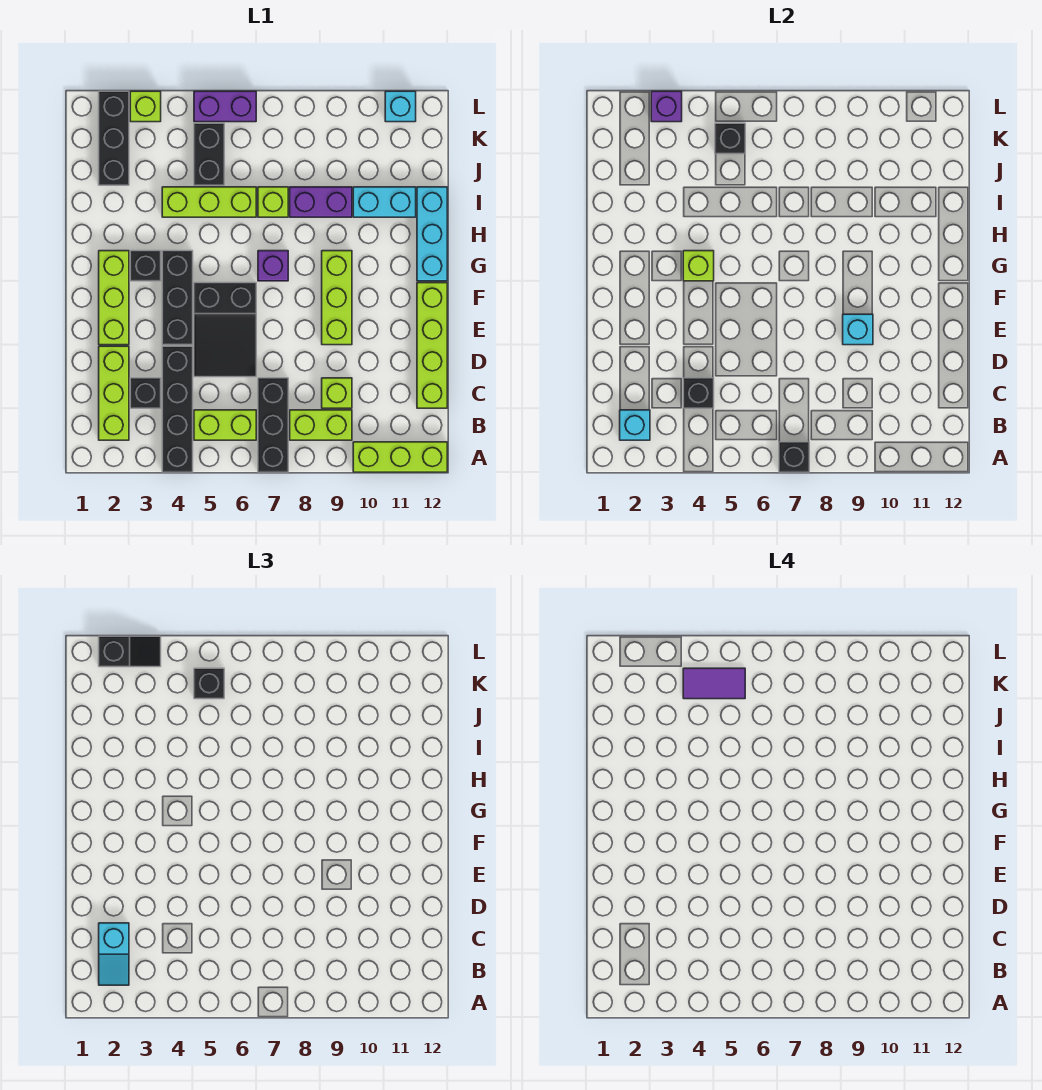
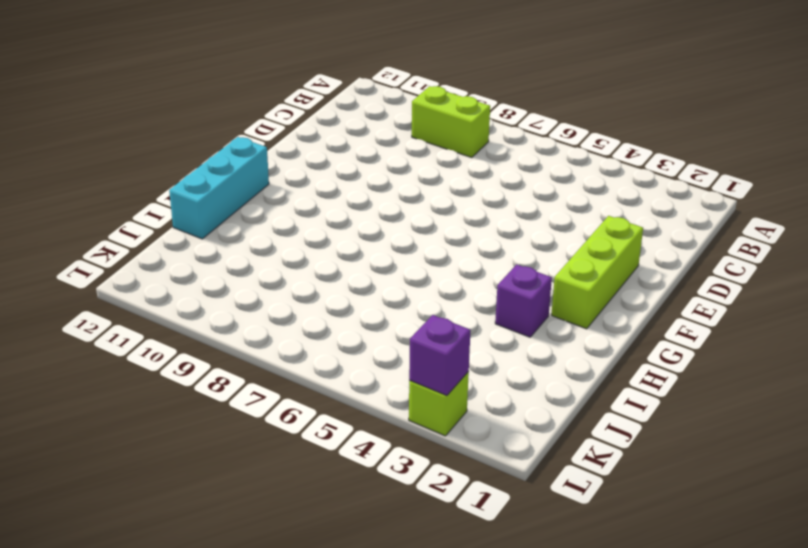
purple brick H3 level 1 -> purple brick G7 level 1
none -> black brick A4:D4 level 1
none -> black brick A7:C7 level 1
none -> lime brick A10:A12 level 1
none -> lime brick B2:D2 level 1

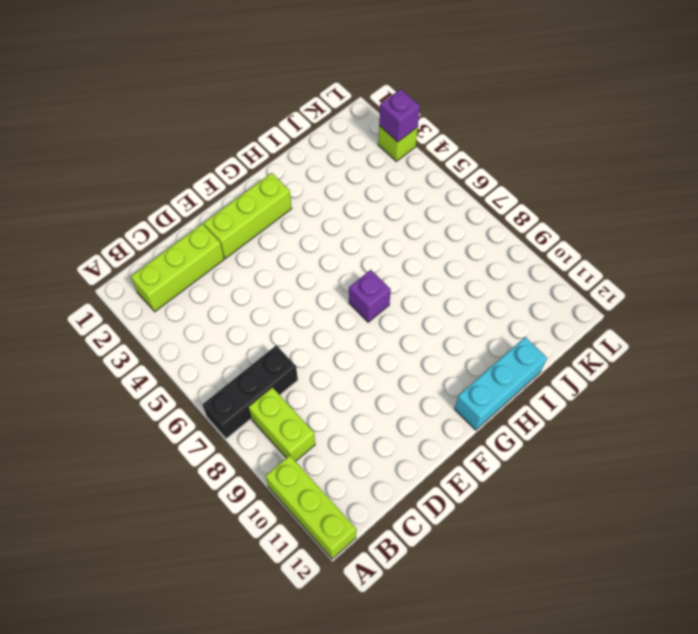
none -> black brick A4:D4 level 1
none -> lime brick B5:B6 level 1
none -> black brick C3 level 1
none -> lime brick C9 level 1

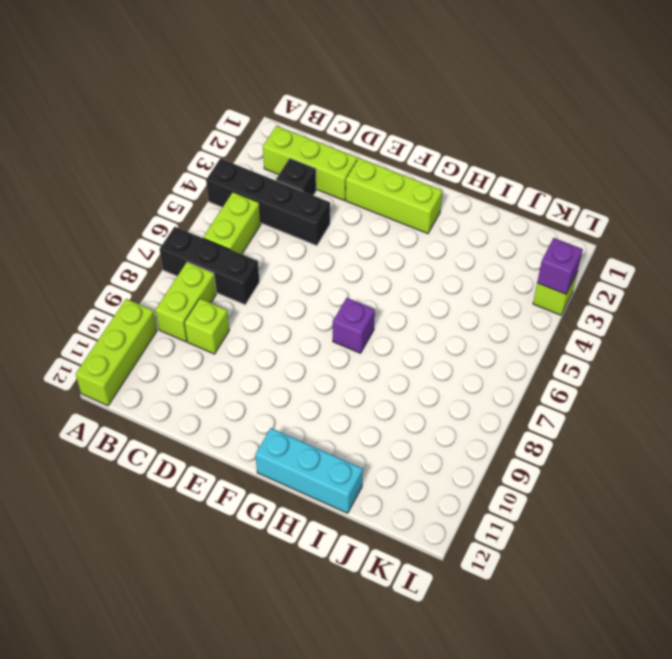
none -> lime brick C12:F12 level 1
none -> black slope D5:F6 level 1 top F
none -> black brick E4:G4 level 1
none -> lime brick E9:G9 level 1

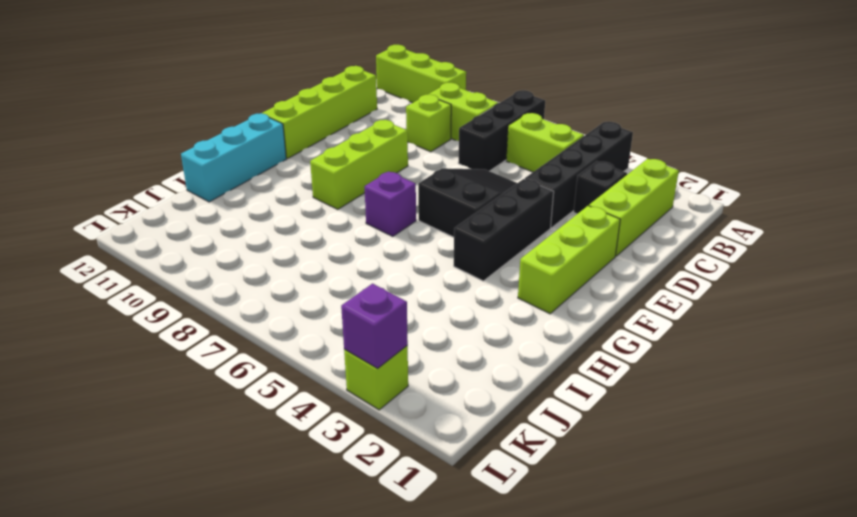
none -> black brick G3 level 1
none -> lime brick I4:I6 level 1
none -> lime brick I7 level 1
none -> purple brick I8:I9 level 1

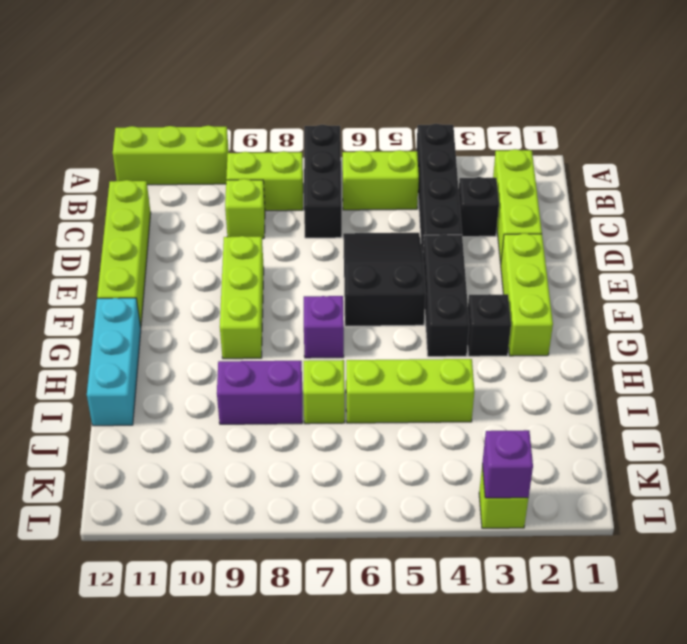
none -> cyan brick I10:I11 level 1
none -> black brick J2:L2 level 1
none -> black brick J5:K5 level 1
none -> purple brick L5:L6 level 1

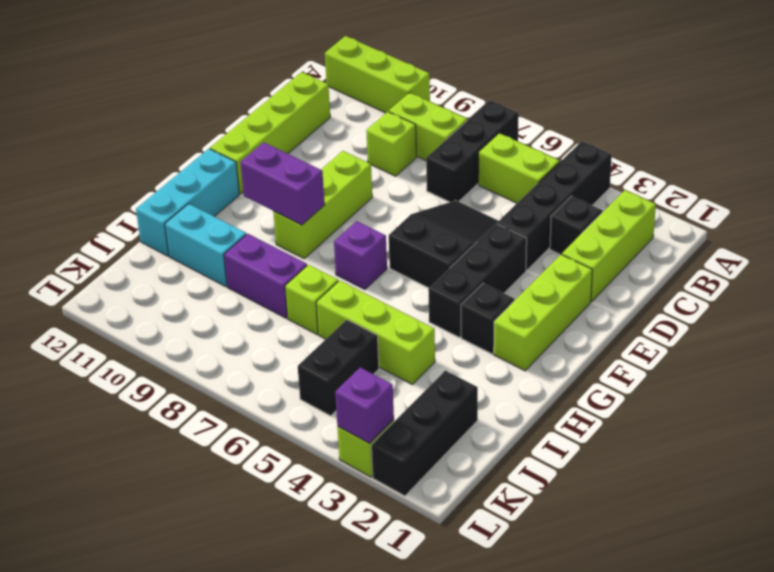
purple brick G9:G10 level 2 -> purple brick L5:L6 level 1
none -> cyan brick L11 level 1
none -> black brick A7 level 2
none -> cyan brick B2 level 2
none -> black brick C4 level 2

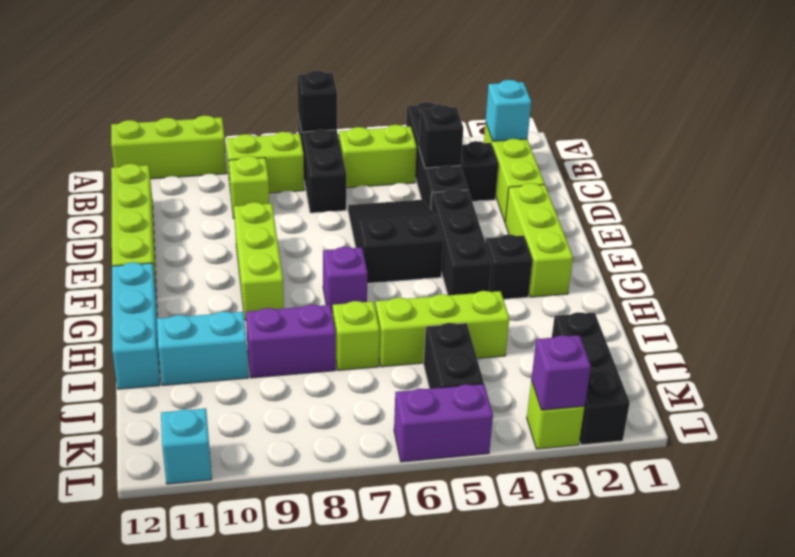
none -> cyan brick E9 level 2
none -> lime brick G4 level 2
none -> black brick K5 level 2
none -> cyan slope B2:C2 level 3 top C

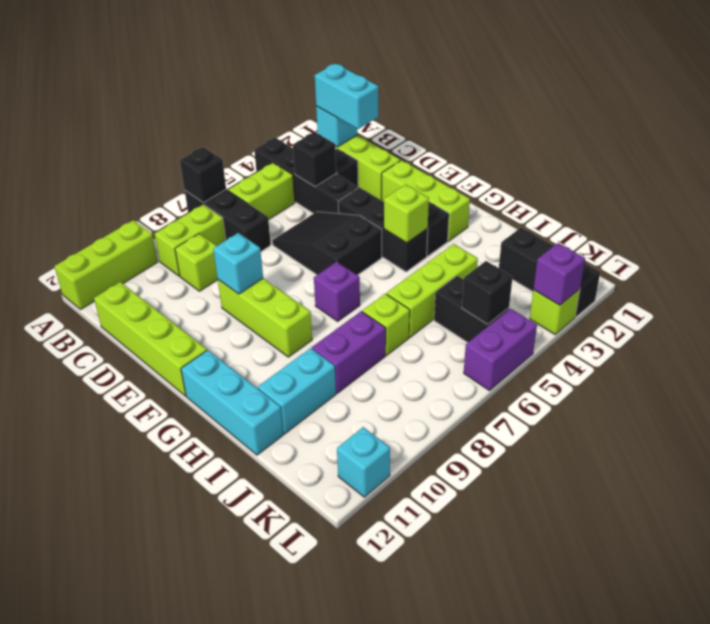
cyan brick B2:C2 level 3 -> cyan slope B2:C2 level 3 top C
none -> black brick K5 level 3
none -> black slope L2:L3 level 3 top 2
none -> purple tile K4:K5 level 4

